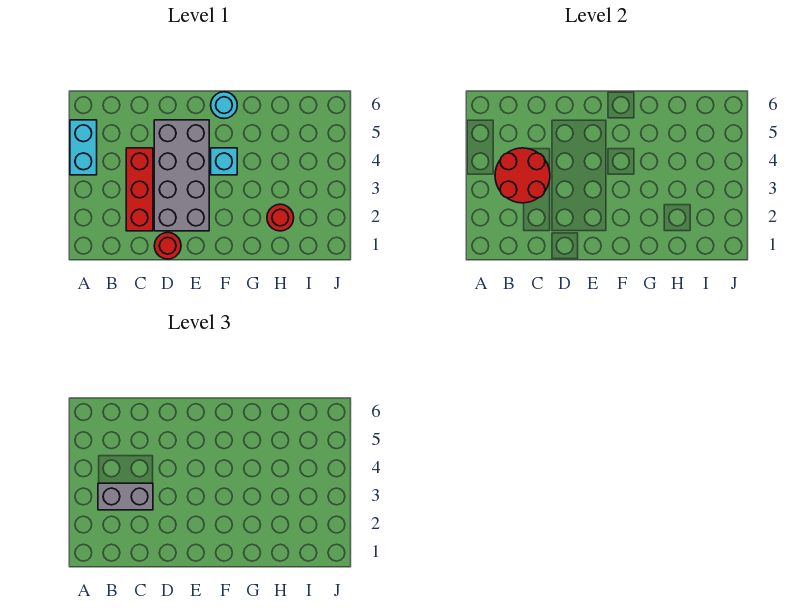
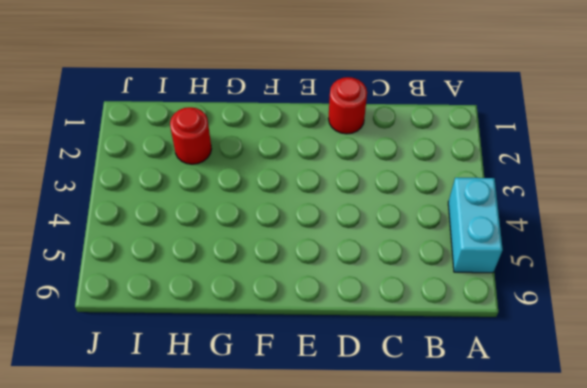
none -> red brick C2:C4 level 1
none -> grey brick D2:E5 level 1

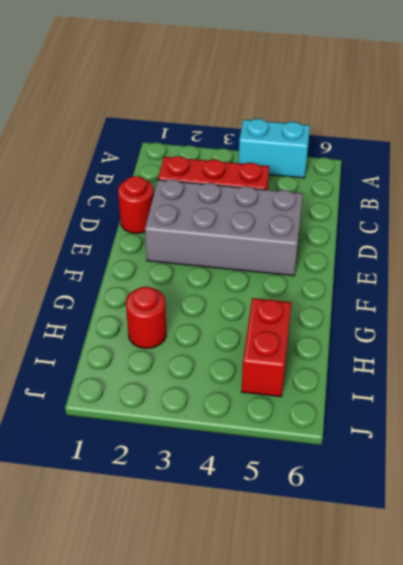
red brick H5:I5 level 1 -> none
none -> cyan brick F4 level 1
none -> cyan round brick F6 level 1

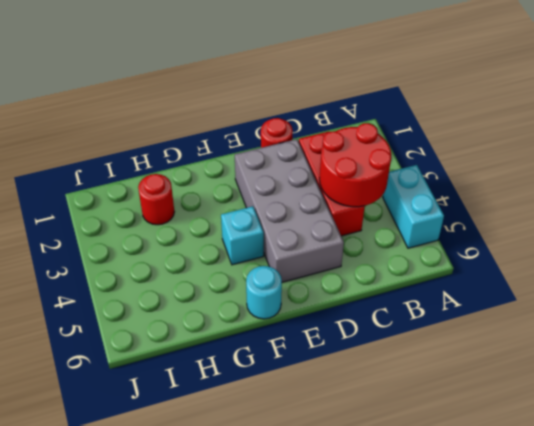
none -> grey brick B3:C3 level 3

